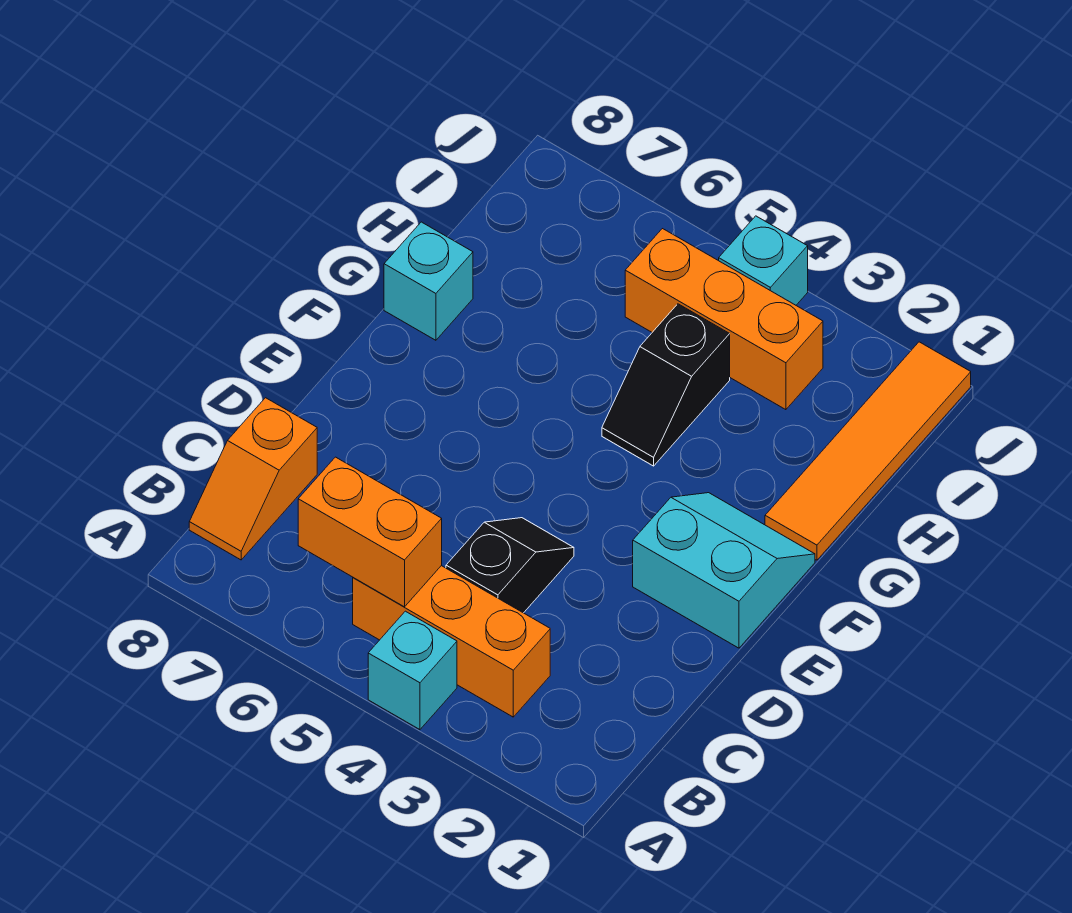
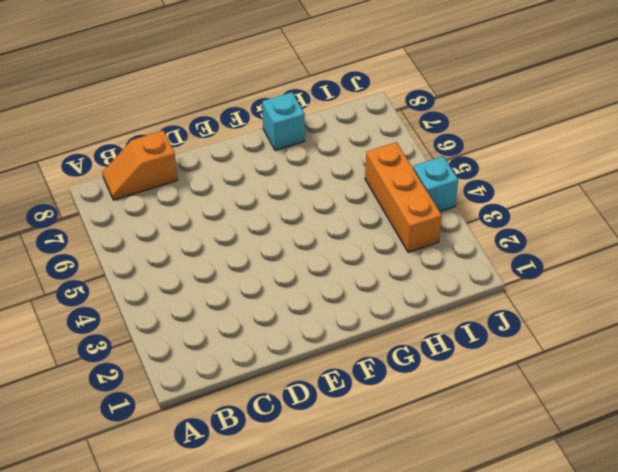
none -> cyan brick A4 level 1
none -> orange brick B3:B5 level 1

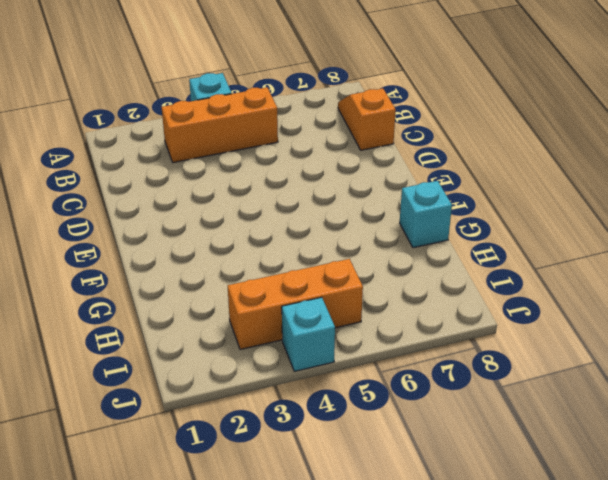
none -> black slope C4:D4 level 1 top C
none -> cyan slope E1:F2 level 1 top E

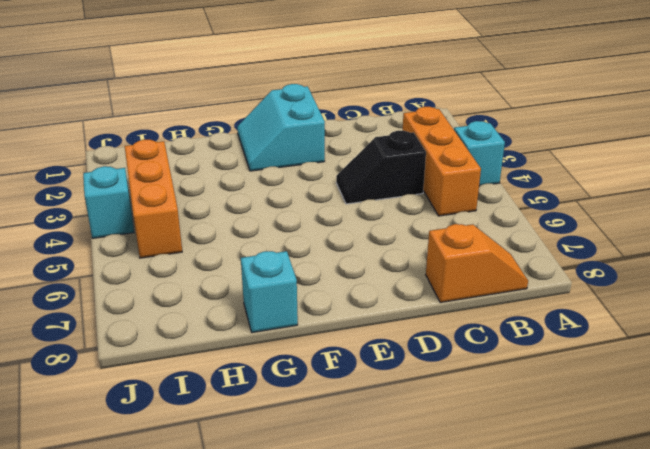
none -> orange tile G1:J1 level 1
none -> black slope G4:H4 level 1 top H

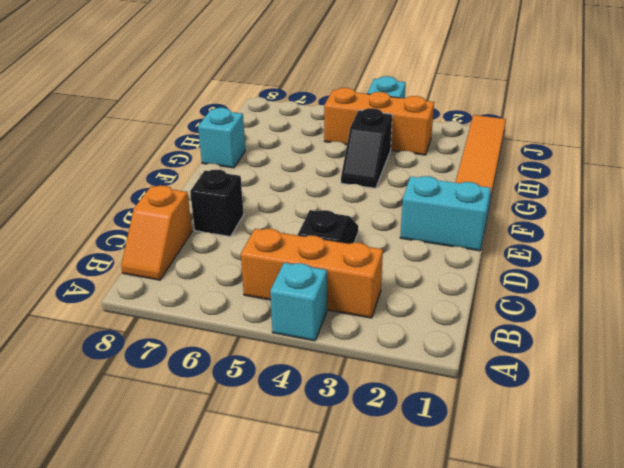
black brick D7 level 1 -> none
none -> orange brick B5:B6 level 2

